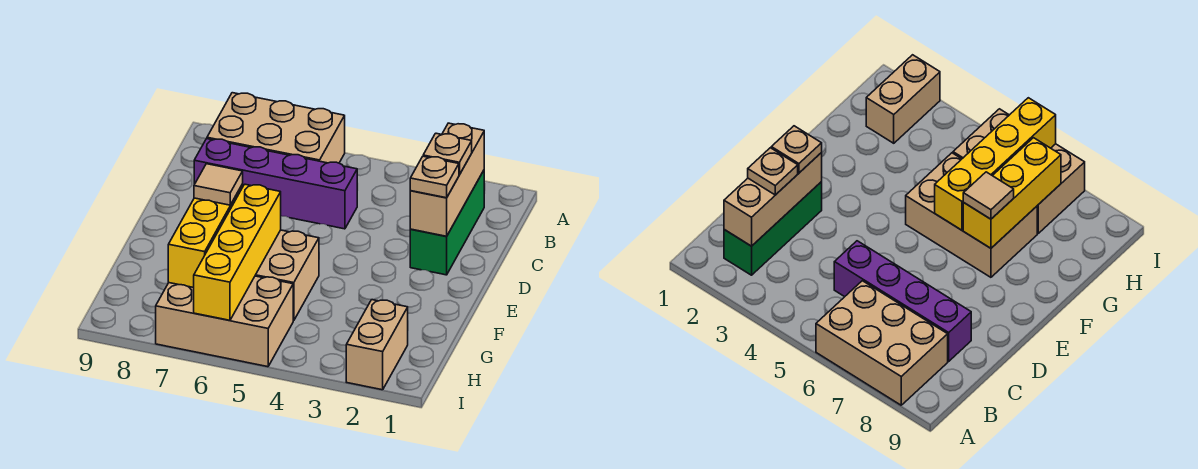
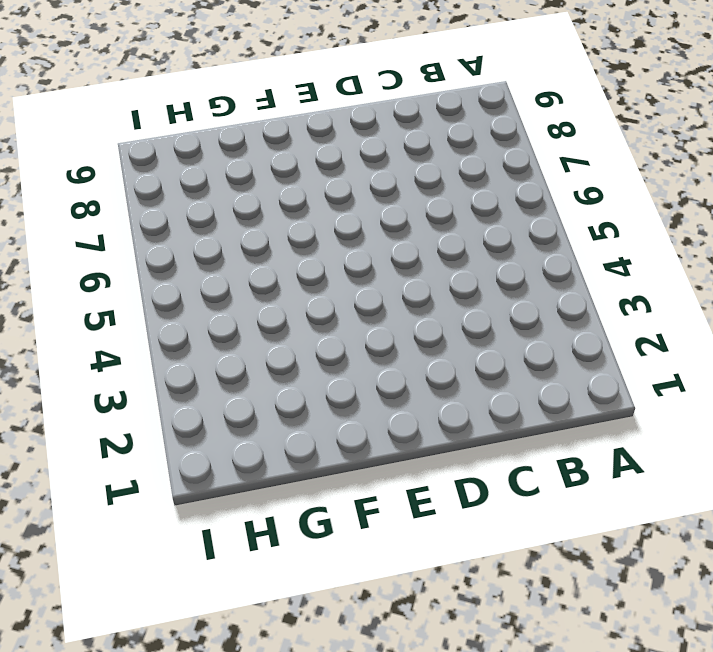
none -> tan brick A6:B8 level 1
none -> green brick B2:D2 level 1
none -> purple brick C5:C8 level 1

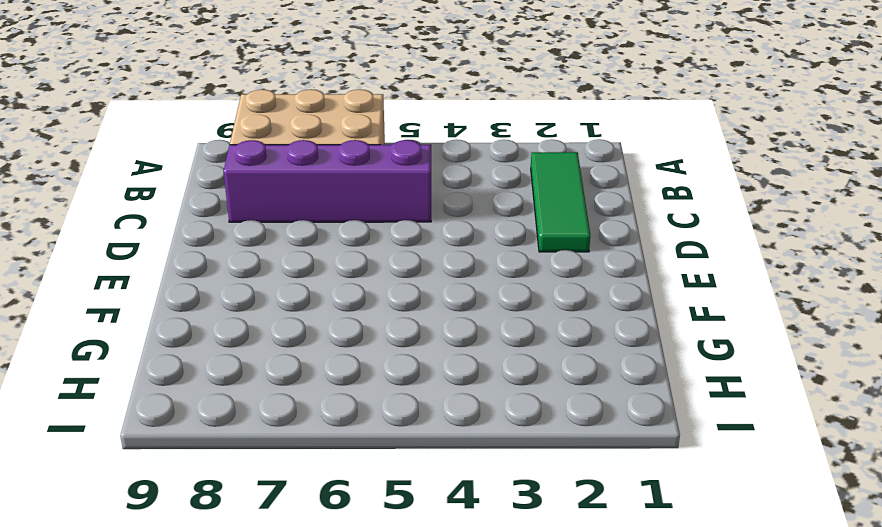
green tile B2:D2 level 1 -> green brick B2:D2 level 1
none -> tan brick F5:G7 level 1
none -> tan brick H2:I2 level 1
none -> tan brick H5:I7 level 1

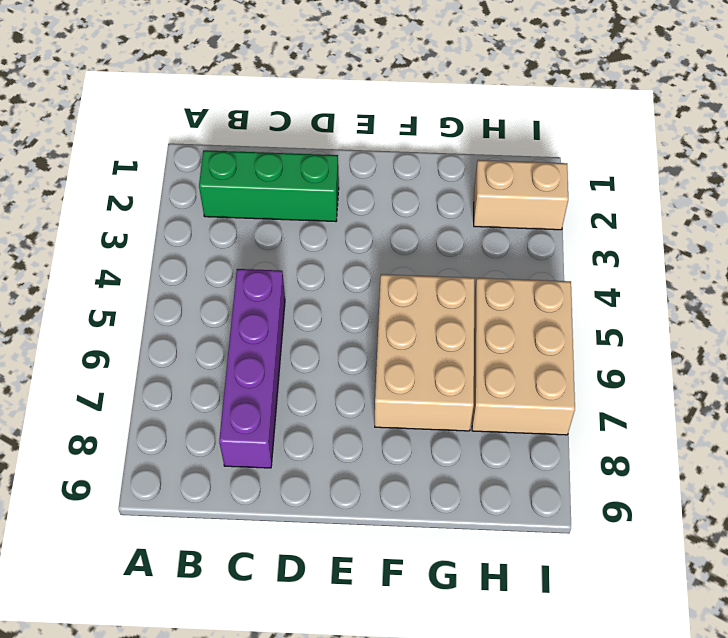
none -> tan brick A6:B8 level 1
none -> tan brick B2:D2 level 2
none -> yellow brick F6:I6 level 2

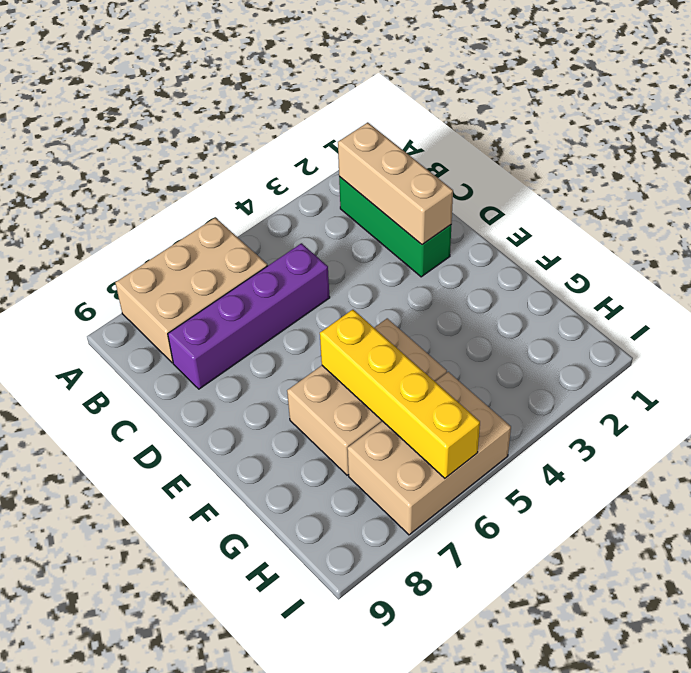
none -> tan brick H2:I2 level 1
none -> yellow brick F7:H7 level 2
none -> tan plate C2 level 3

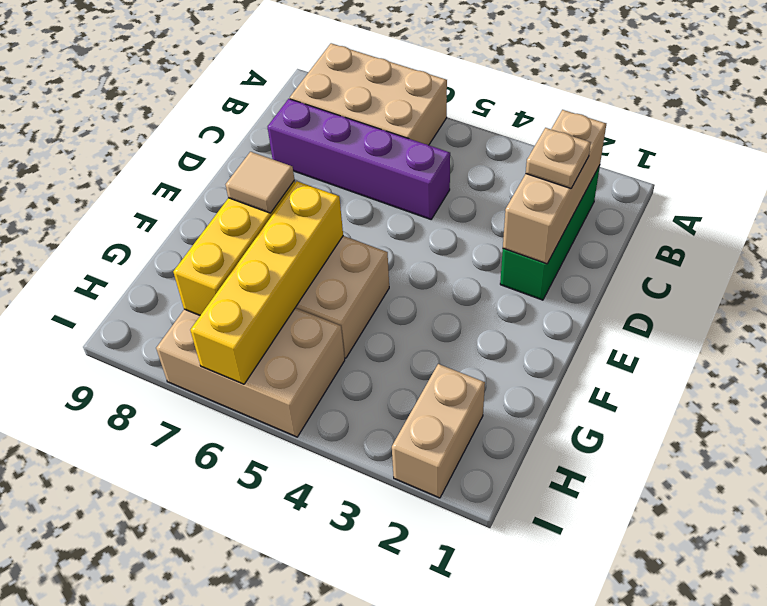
none -> tan plate D2 level 3

